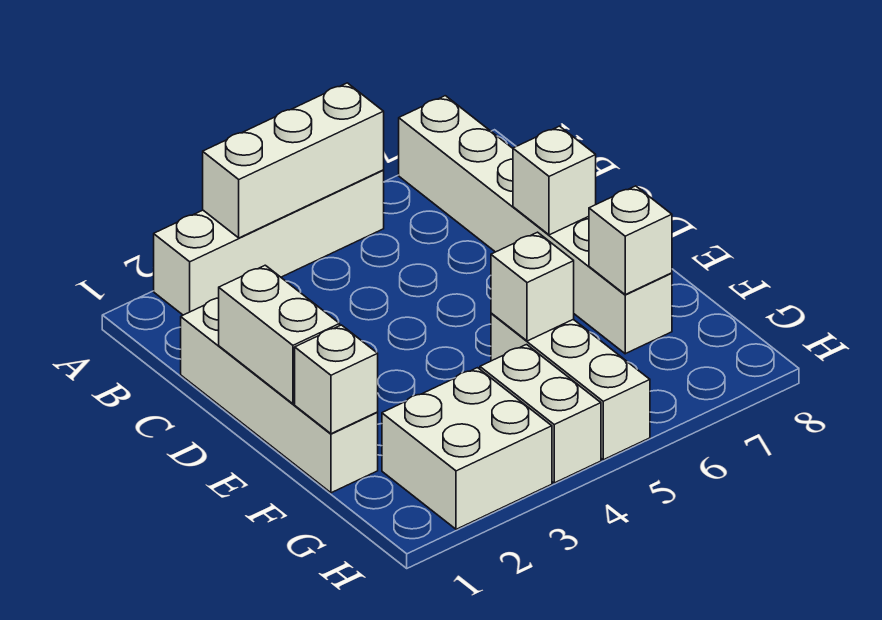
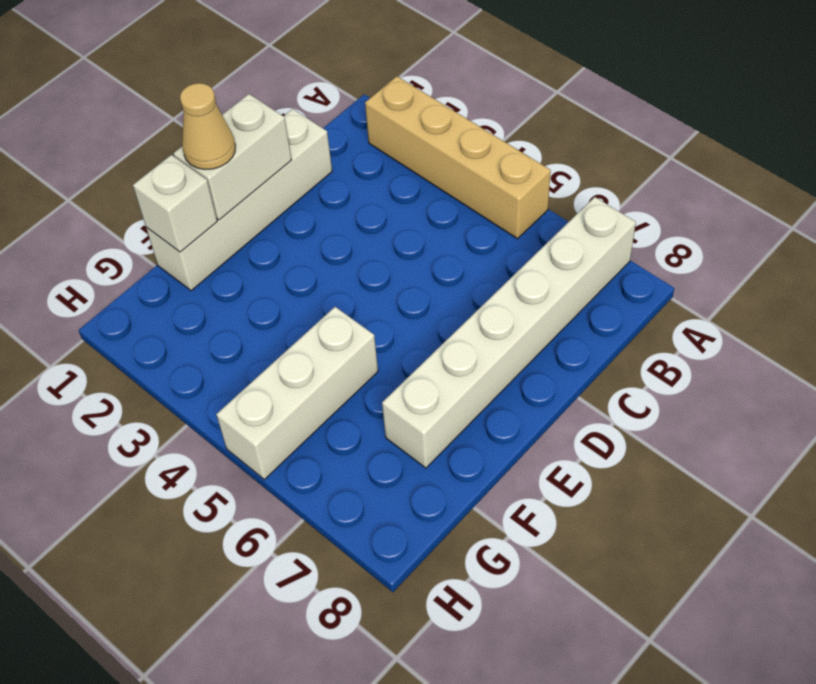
tan brick A2:A5 level 1 -> white brick A2:A5 level 1
tan cone E1 level 3 -> none
none -> white brick G2:H3 level 1
none -> white brick G4:H4 level 1
none -> white brick A3:A5 level 2

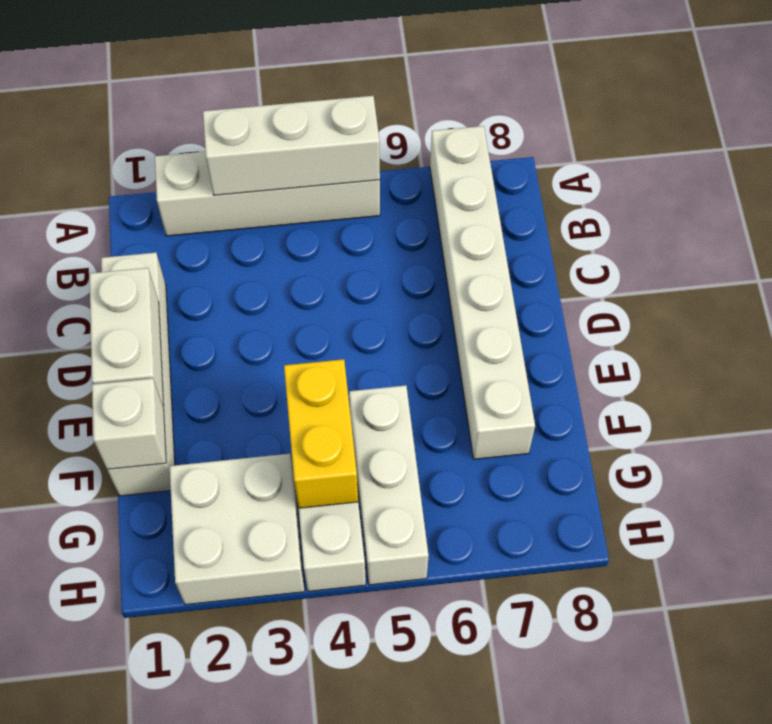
yellow brick F4:G4 level 2 -> none
none -> white brick D7 level 2
none -> white brick F5 level 2
none -> white brick F7 level 2

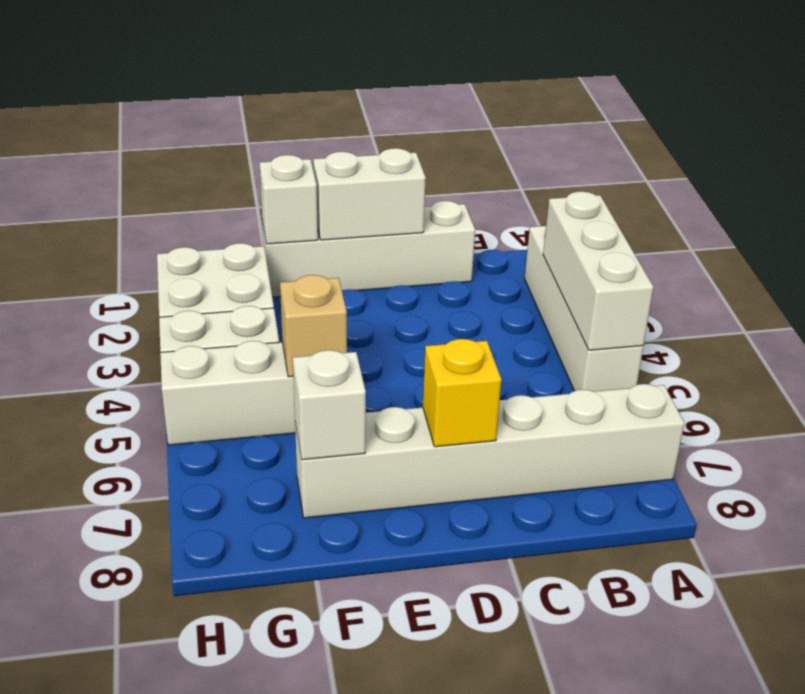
yellow brick D7 level 2 -> white brick D7 level 2
tan brick F5 level 2 -> white brick F5 level 2

